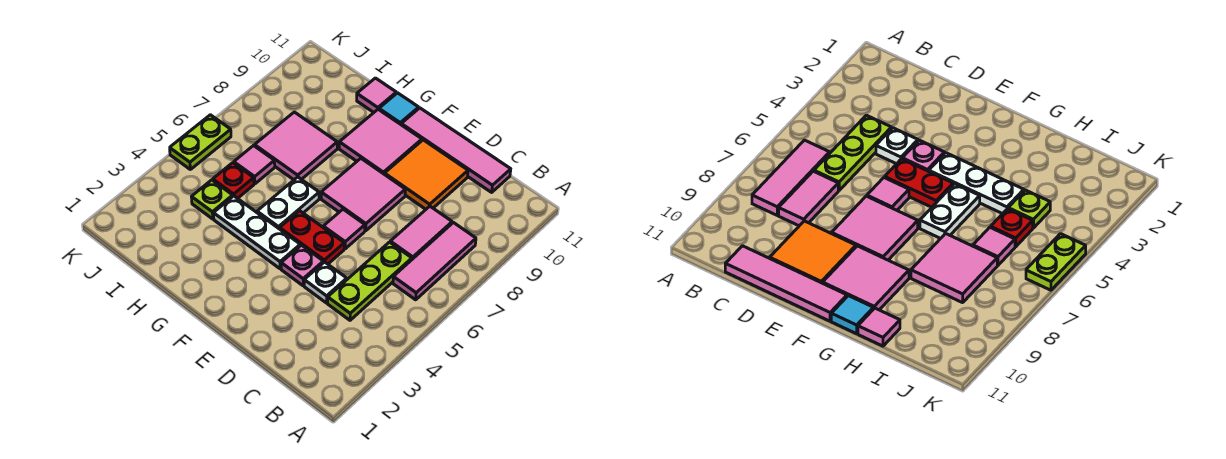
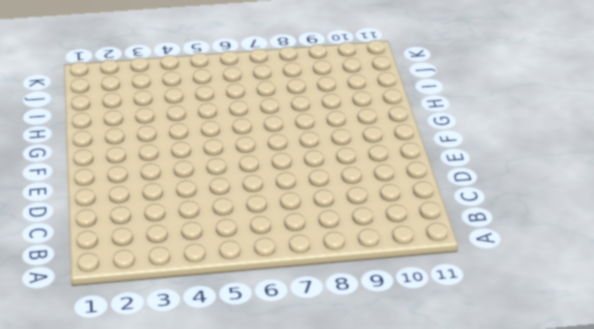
none -> pink tile B6:B8 level 1
none -> lime plate C4:C6 level 1
none -> pink tile C7:C8 level 1

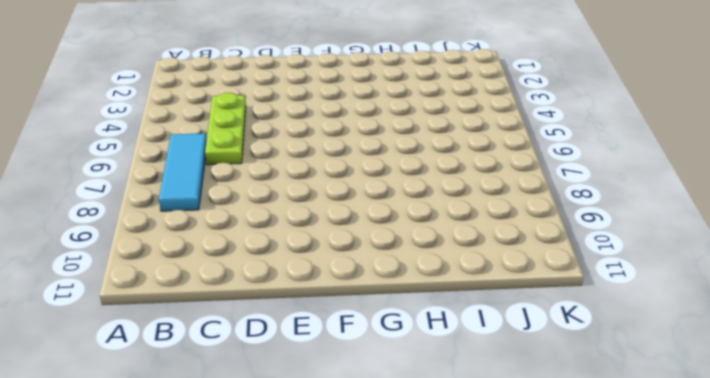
cyan tile B6:B8 level 1 -> pink tile B6:B8 level 1
none -> pink tile C7:C8 level 1
none -> pink tile C11:F11 level 1
none -> white plate D4 level 1

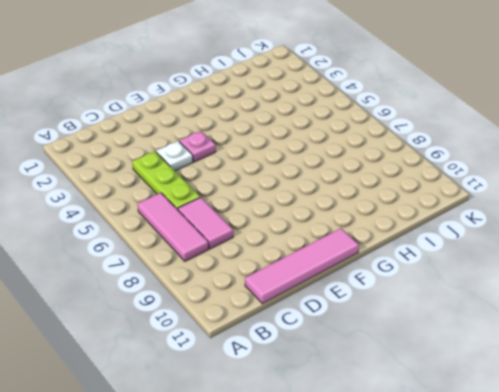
none -> orange tile D9:E10 level 1
none -> red plate E5:F5 level 1
none -> pink tile E6 level 1

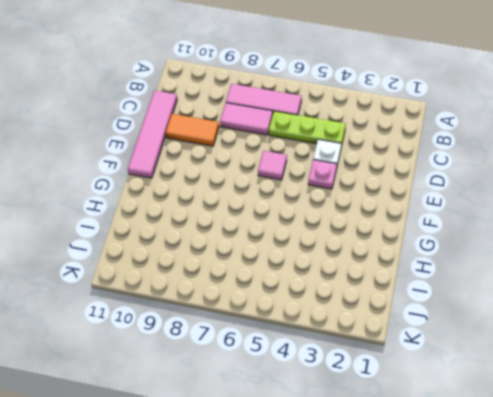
orange tile D9:D10 level 1 -> orange tile D9:E10 level 1
none -> red plate E5:F5 level 1
none -> pink tile E7:F8 level 1
none -> white plate F4:H4 level 1

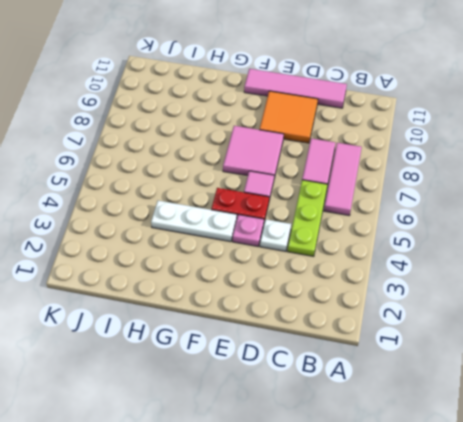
none -> pink tile F9:G10 level 1
none -> white plate G5:G6 level 1
none -> cyan tile G11 level 1

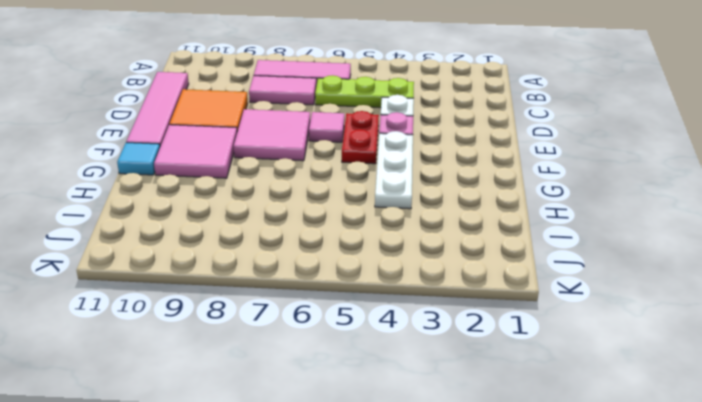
none -> white plate G5:G6 level 1
none -> pink tile H7:I8 level 1
none -> pink tile H11 level 1

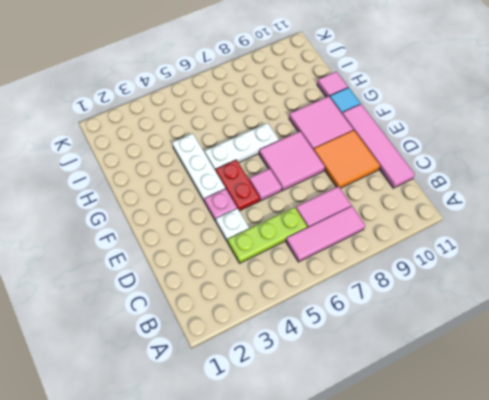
white plate G5:G7 level 1 -> white plate G5:G6 level 1
none -> pink tile H7:I8 level 1
none -> lime plate I4 level 1
none -> red plate I5 level 1

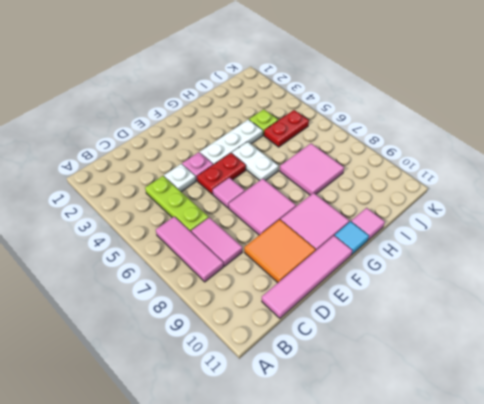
red plate I5:J5 level 1 -> red plate I5 level 1
none -> pink tile I6 level 1
none -> lime plate K5:K6 level 1

